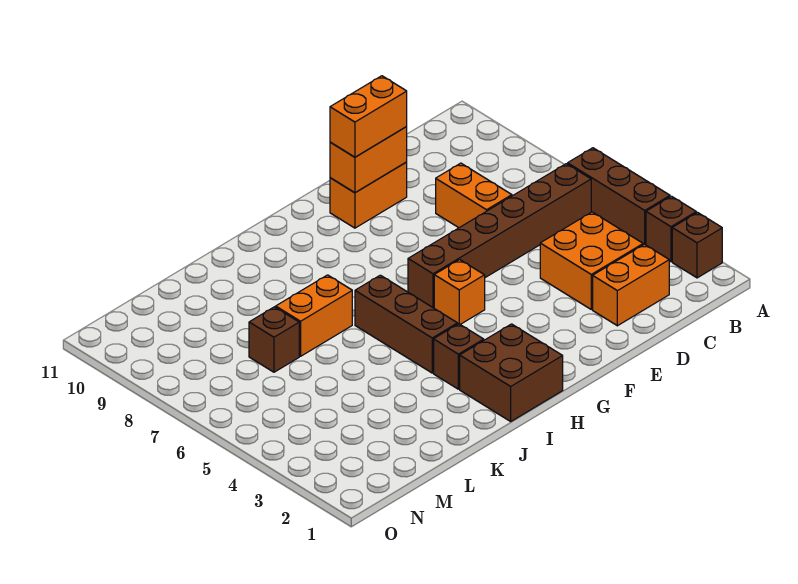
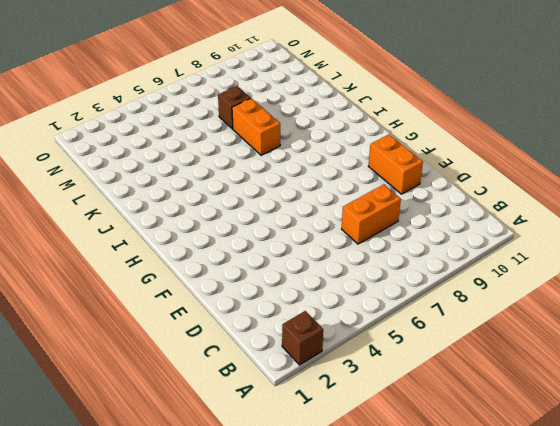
none -> brown brick A3 level 1
none -> brown brick A4:A6 level 1
none -> brown brick B6:G6 level 1

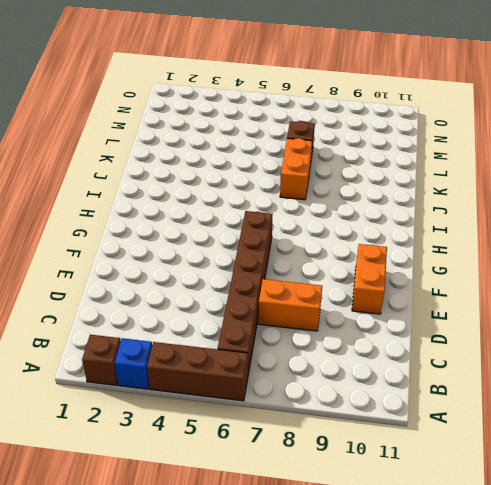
blue brick A3 level 1 -> brown brick A3 level 1
none -> orange brick C2:D2 level 1
none -> orange brick C3:D4 level 1
none -> orange brick G5 level 1

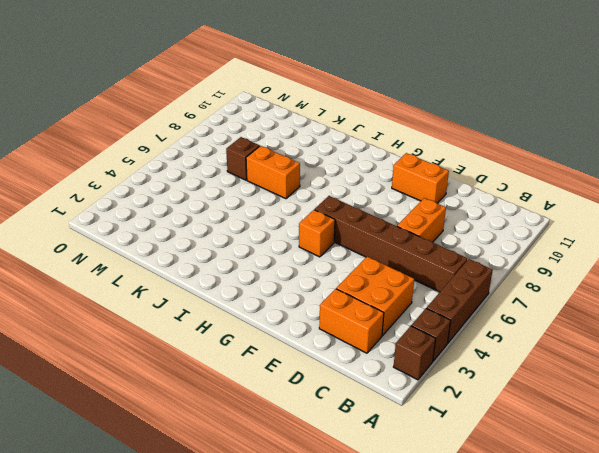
none -> brown brick H1:I2 level 1
none -> brown brick I3 level 1
none -> brown brick I4:I6 level 1

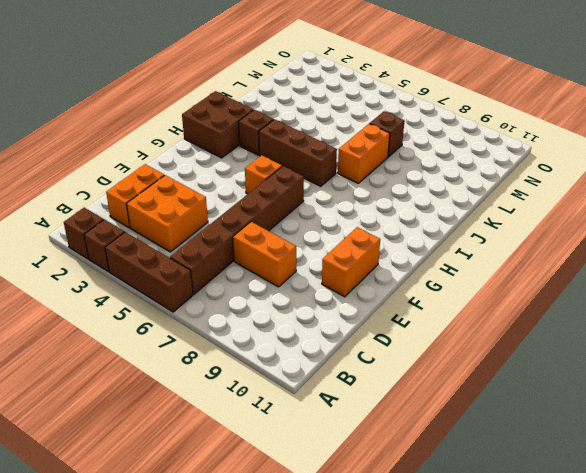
none -> orange brick E10:F10 level 2
none -> orange brick E10:F10 level 3

